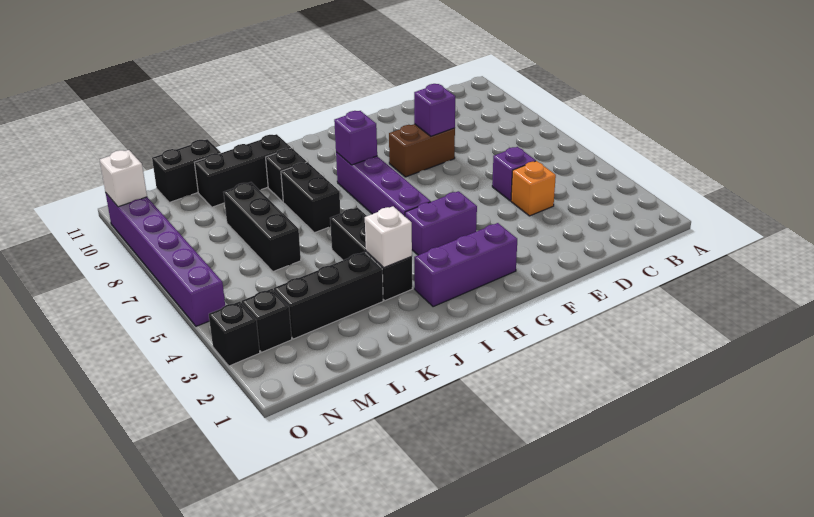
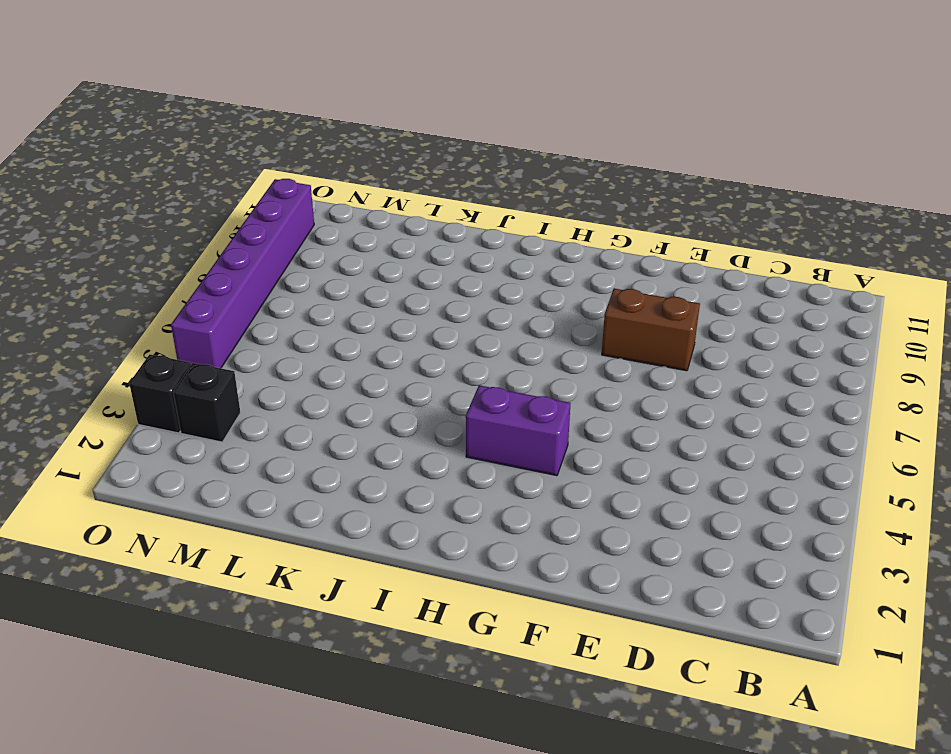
none -> orange brick D4 level 1
none -> purple brick D5 level 1
none -> purple brick G2:I2 level 1

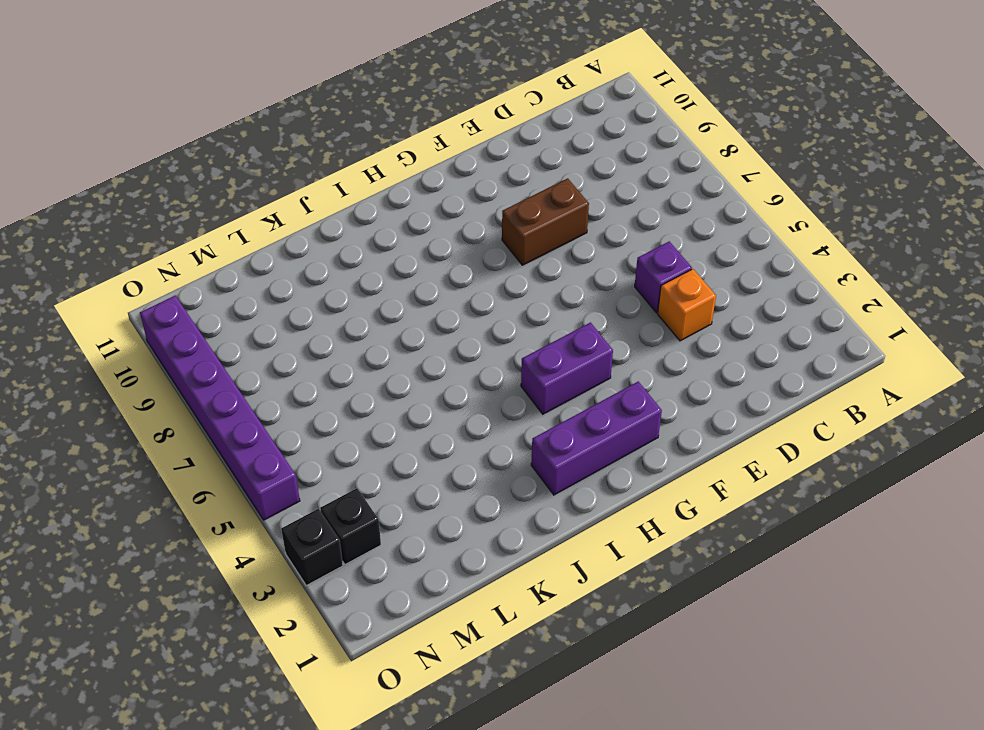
none -> purple brick H5:H8 level 1
none -> black brick J3:J5 level 1
none -> black brick J7:J8 level 1

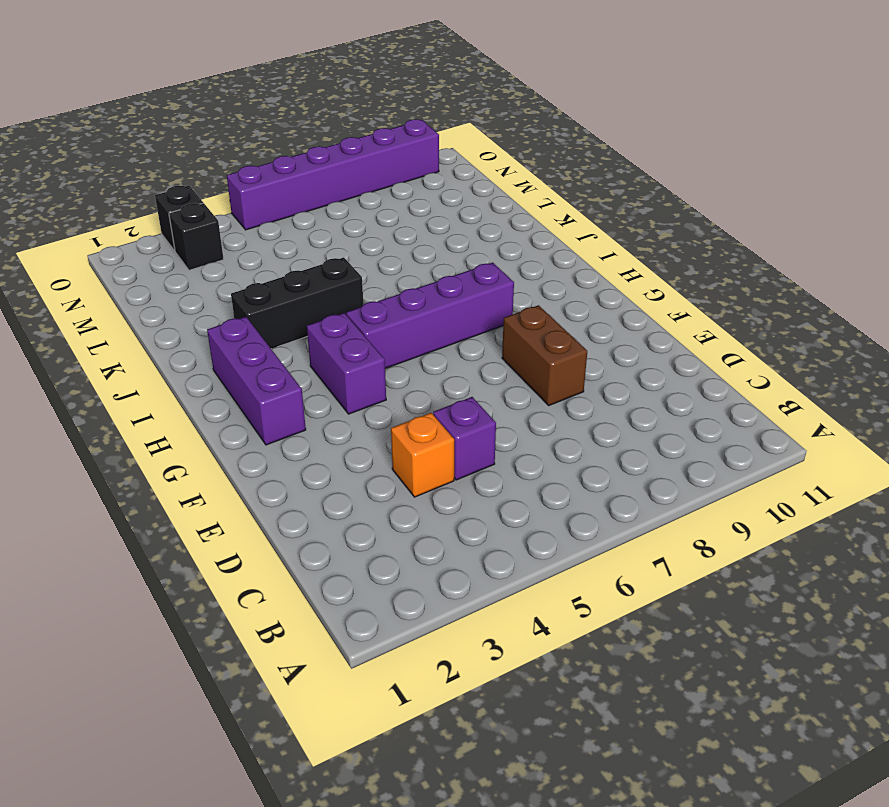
none -> black brick J7:J8 level 1
none -> black brick J9 level 1
none -> black brick J10:L10 level 1

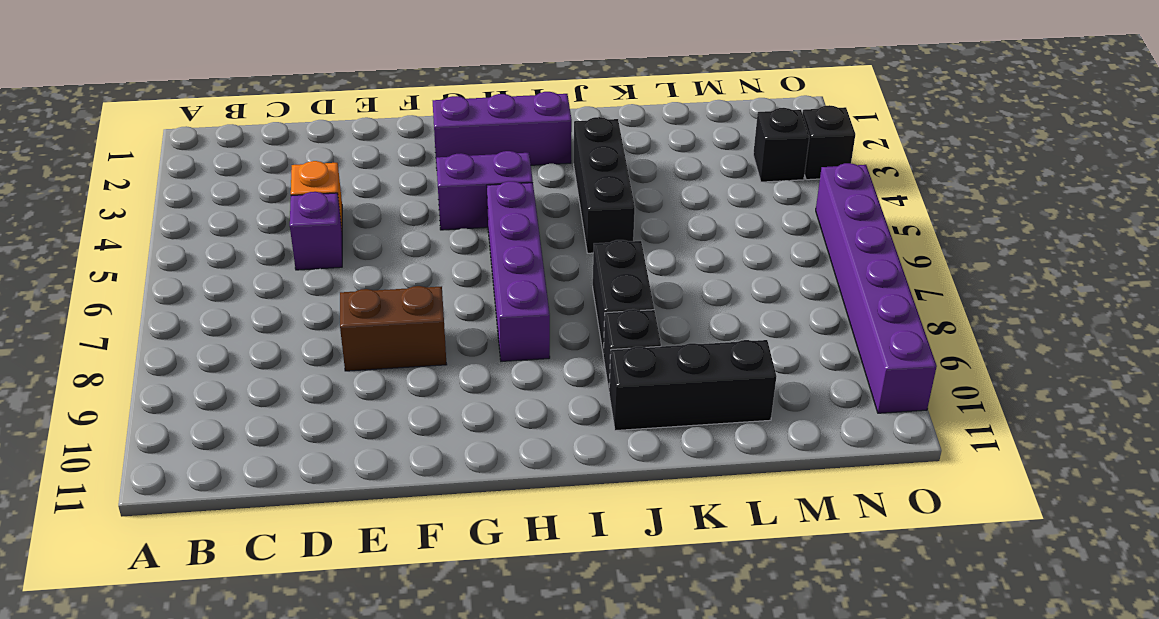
none -> black brick K3:M3 level 1
none -> black brick L6:L8 level 1
none -> black brick L11:M11 level 1

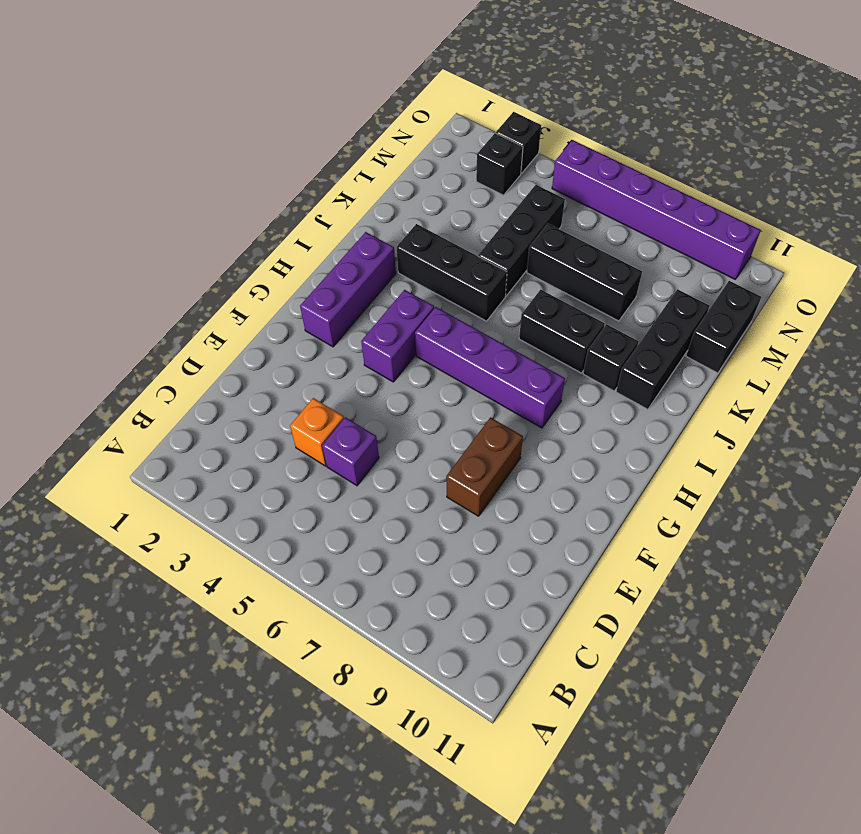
black brick K5:M5 level 1 -> black brick K3:M3 level 1
none -> purple brick E8 level 2
none -> purple brick H8 level 2
none -> white brick J3 level 2

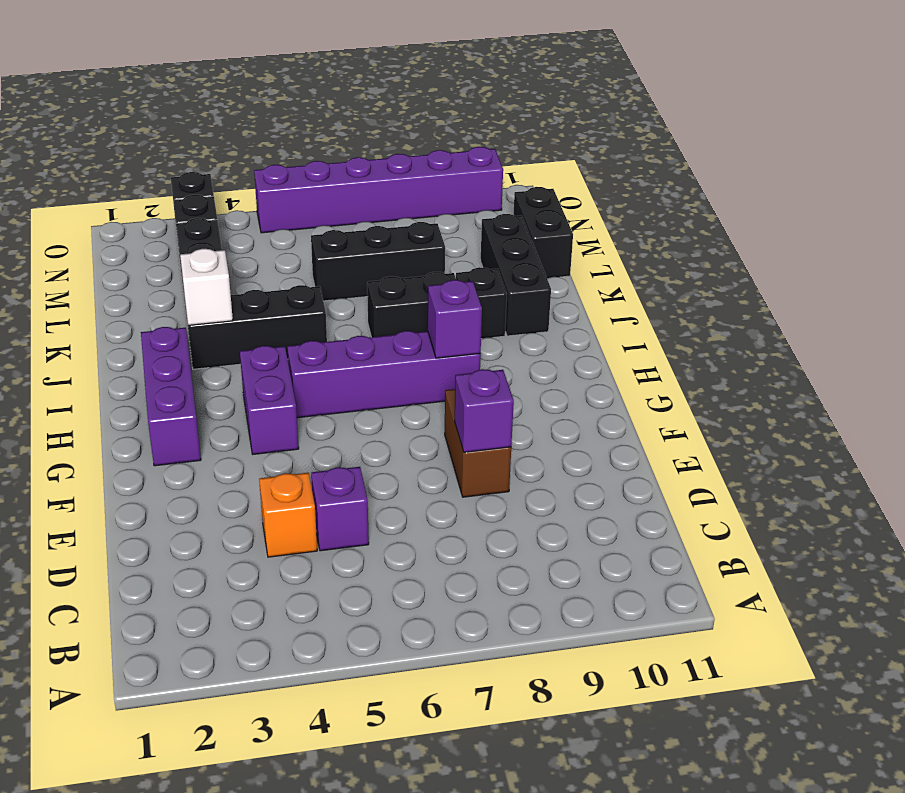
none -> white brick O10 level 2

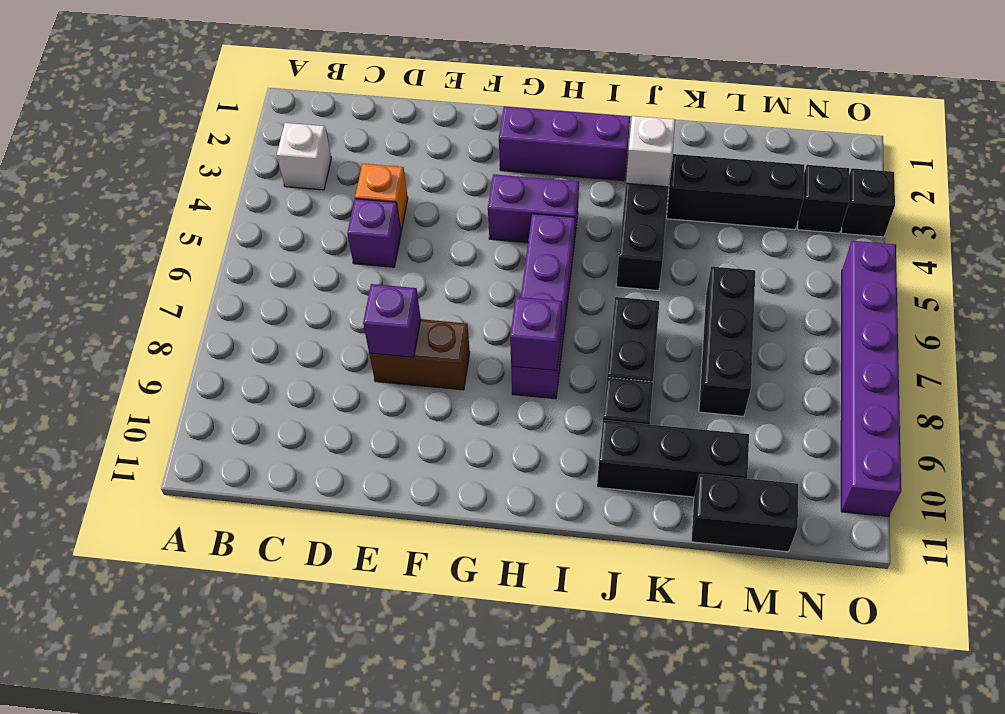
white brick B3 level 1 -> white brick O10 level 2

